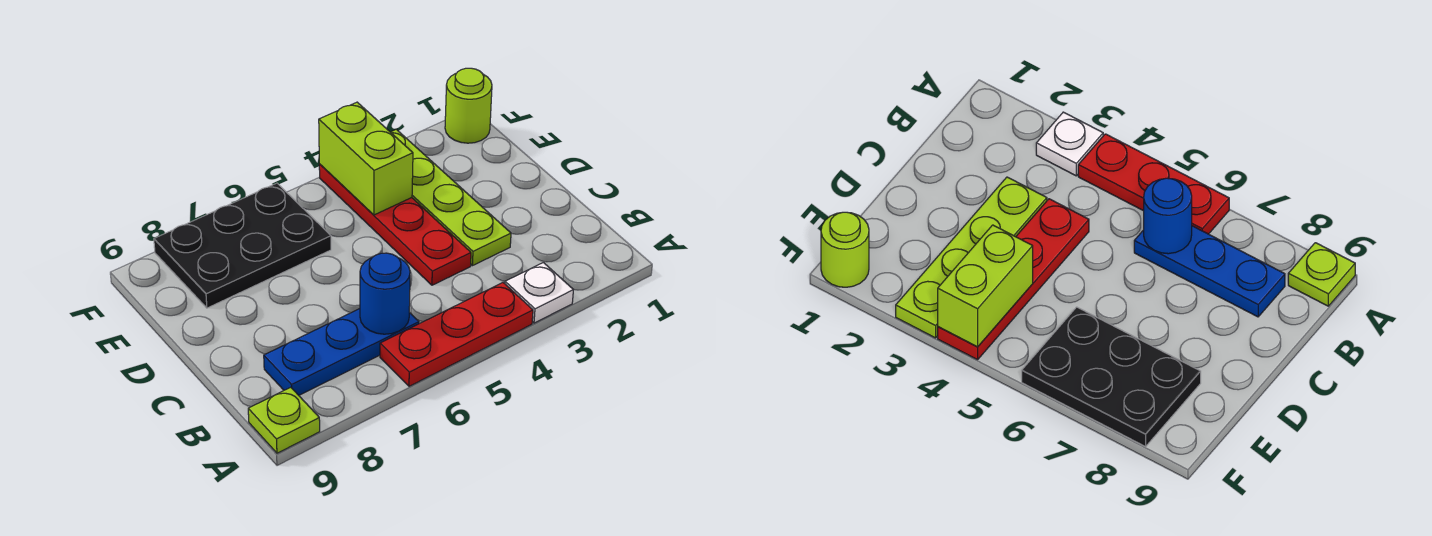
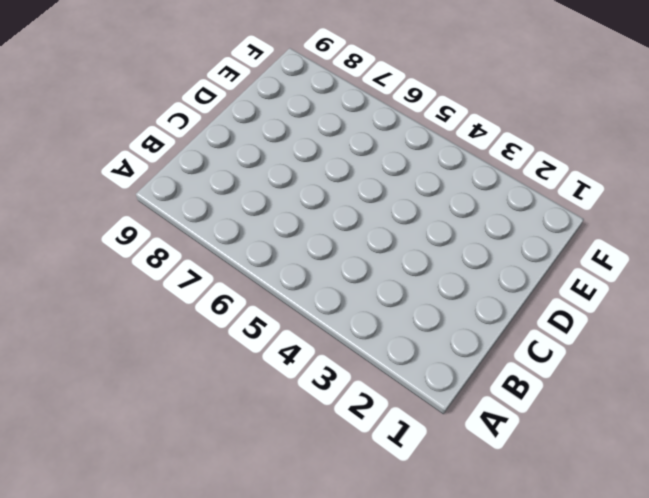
none -> white plate A3 level 1
none -> red plate A4:A6 level 1

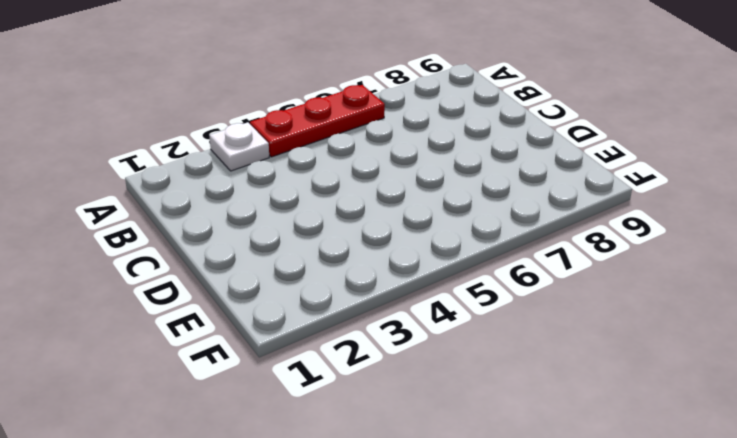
none -> lime plate A9 level 1
none -> blue plate B6:B8 level 1

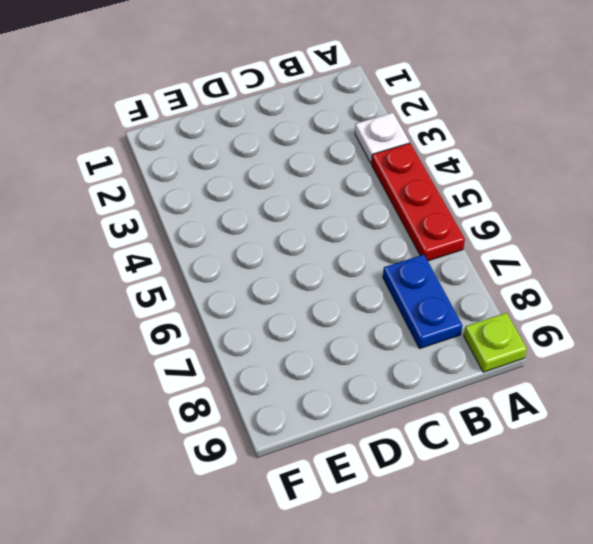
blue plate B7:B8 level 1 -> blue plate B6:B8 level 1
none -> lime plate C3:F3 level 1
none -> red plate C4:F4 level 1

